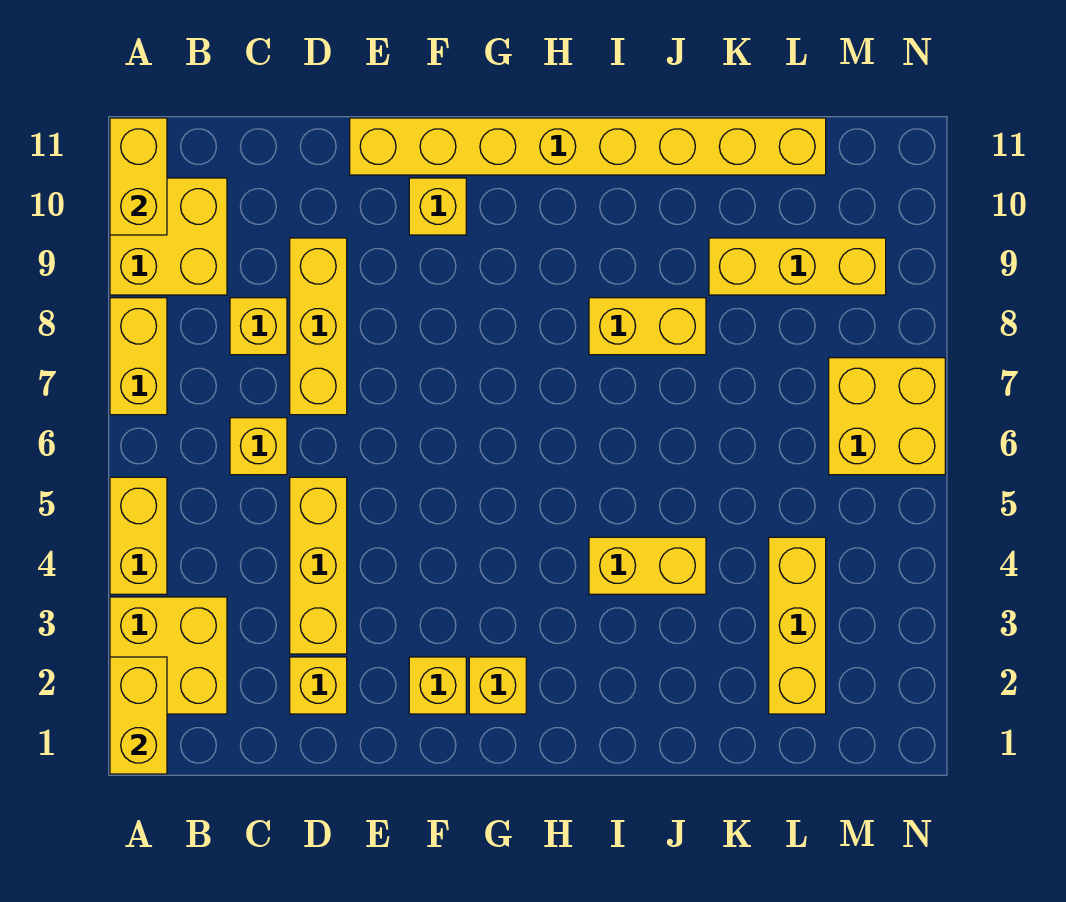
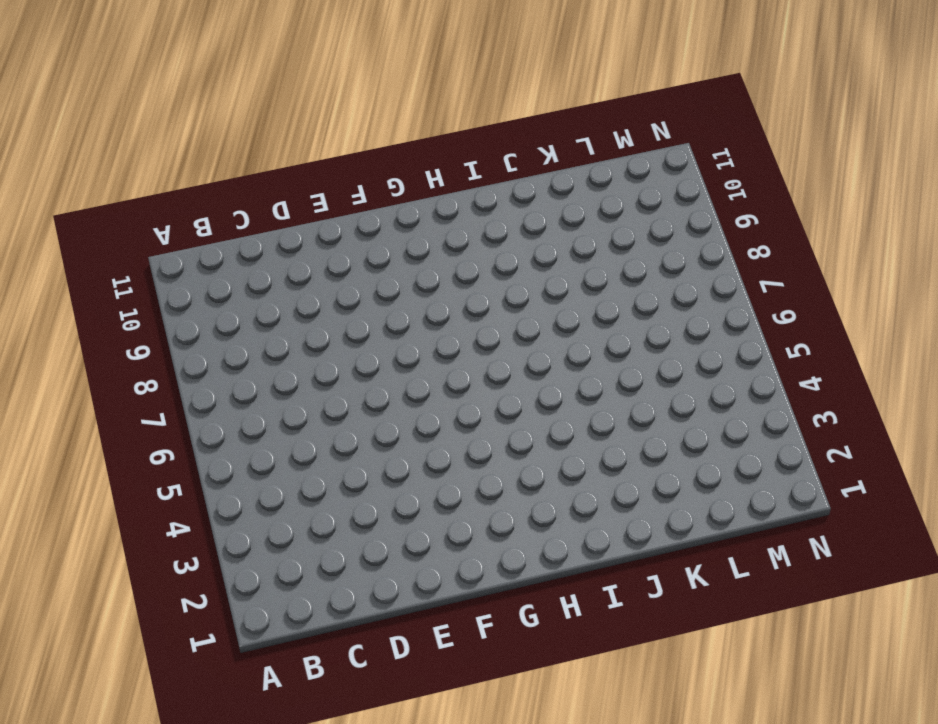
none -> yellow brick A2:B3 level 1
none -> yellow brick A4:A5 level 1
none -> yellow brick A7:A8 level 1

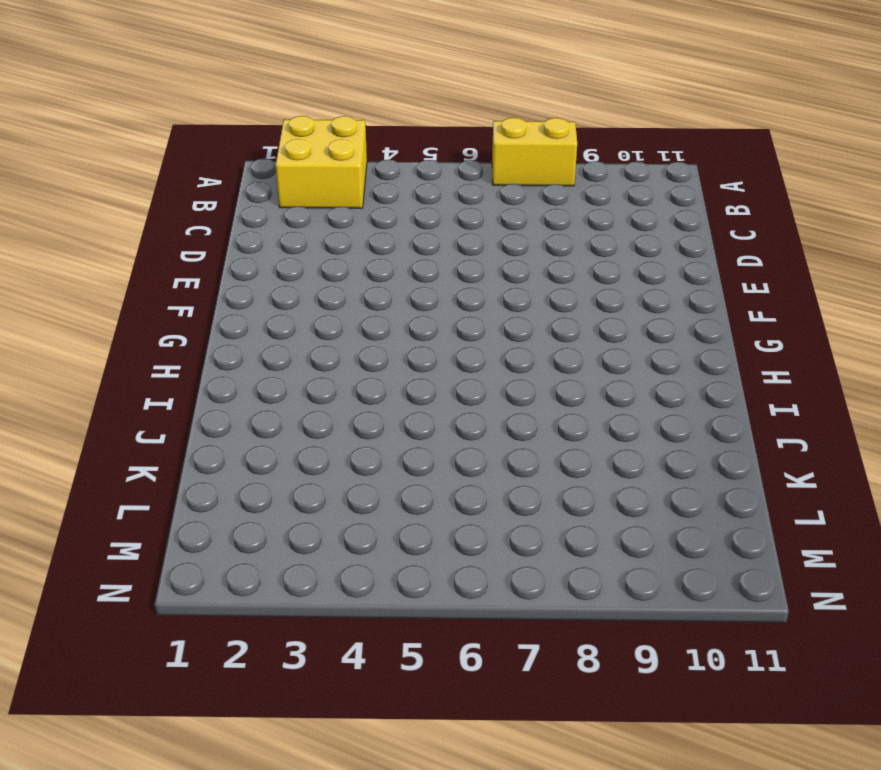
none -> yellow brick A4:A5 level 1
none -> yellow brick A9:B10 level 1
none -> yellow brick C6 level 1

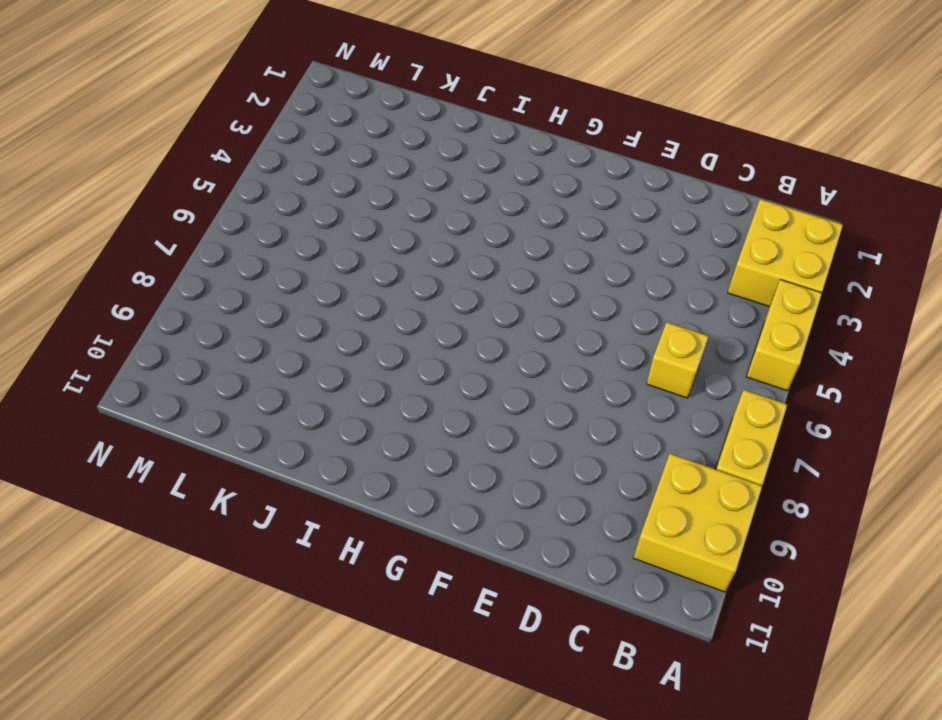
none -> yellow brick C8 level 1
none -> yellow brick D2 level 1
none -> yellow brick D3:D5 level 1

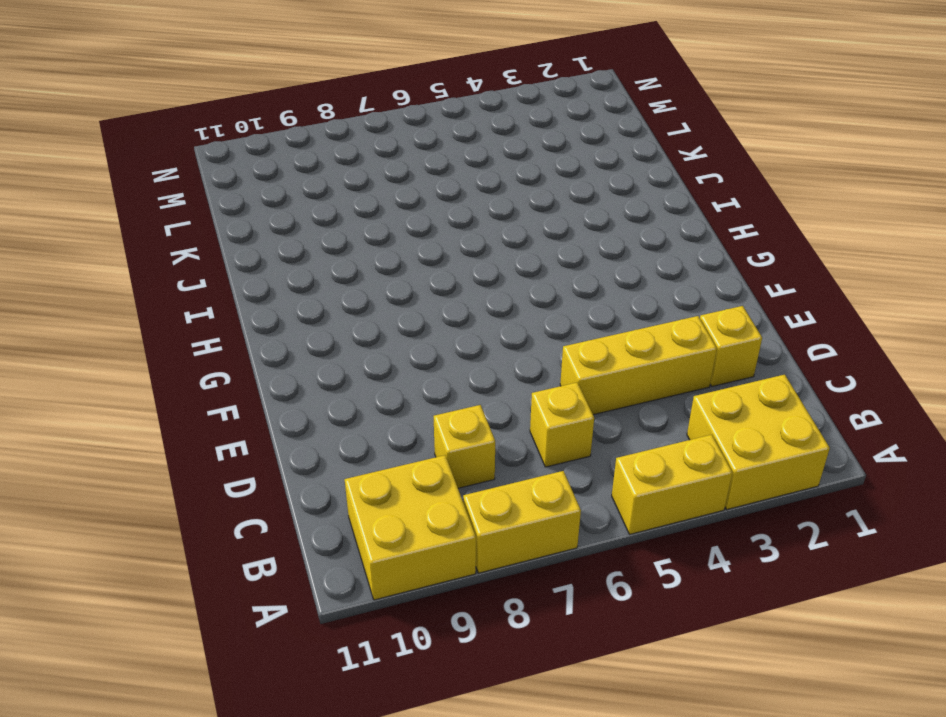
none -> yellow brick D7:D9 level 1
none -> yellow brick E11:L11 level 1
none -> yellow brick F2 level 1

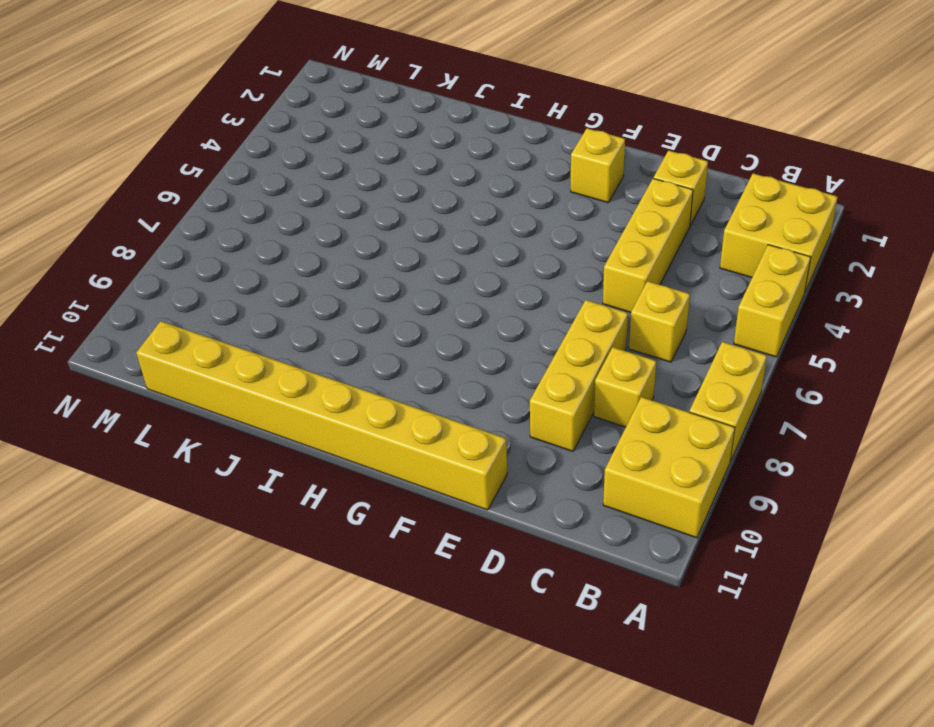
none -> yellow brick F10 level 1
none -> yellow brick G2 level 1
none -> yellow brick I4:J4 level 1

